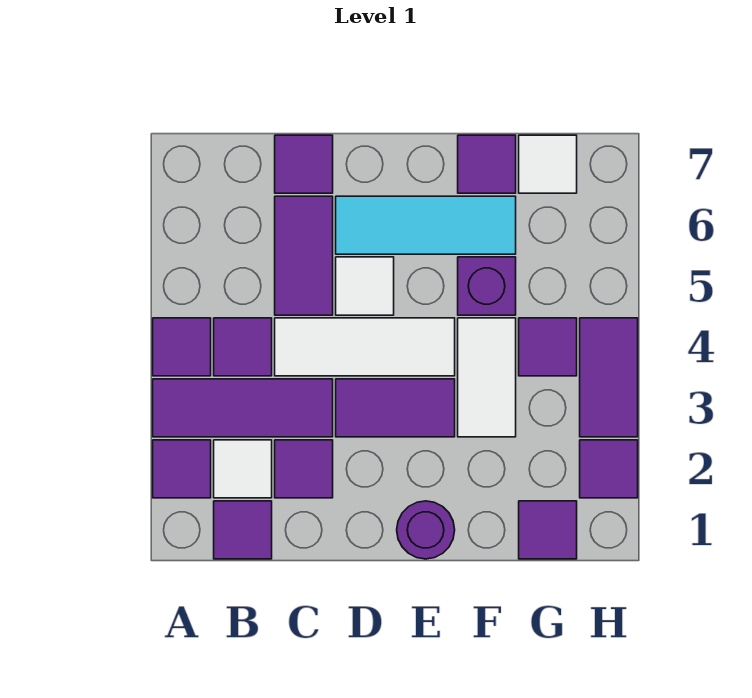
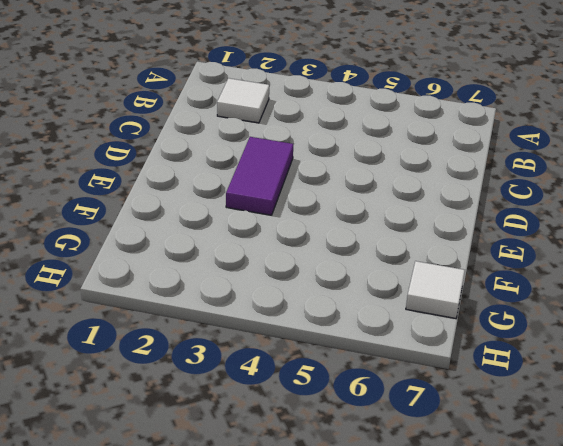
none -> purple tile A2 level 1
none -> purple tile A3:C3 level 1
none -> purple tile A4 level 1

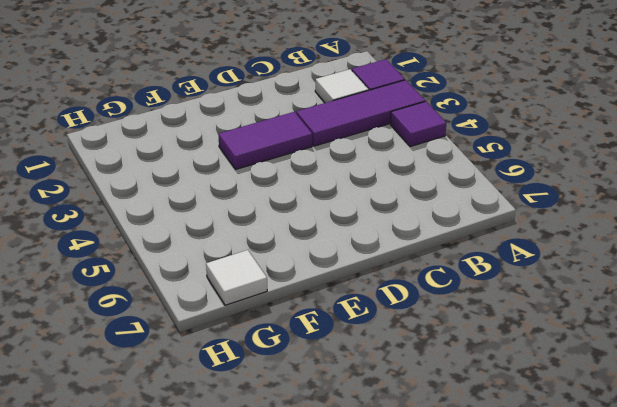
none -> purple tile B1 level 1
none -> purple tile B4 level 1
none -> purple tile C2 level 1

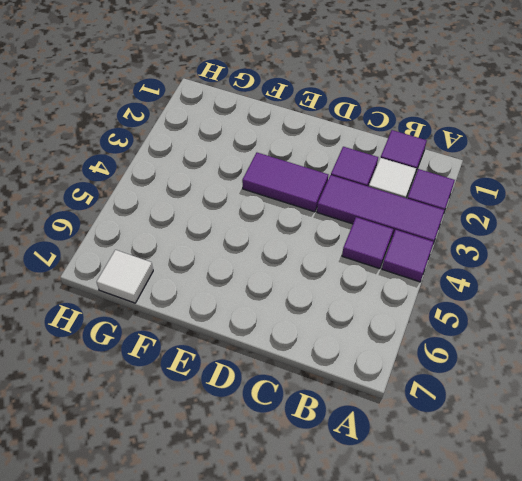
none -> white tile C4:E4 level 1
none -> purple tile C5:C6 level 1
none -> purple tile C7 level 1

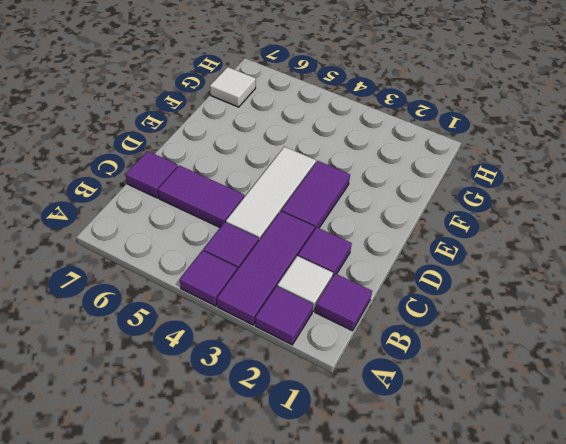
none -> white tile D5 level 1
none -> cyan tile D6:F6 level 1
none -> purple round brick E1 level 1

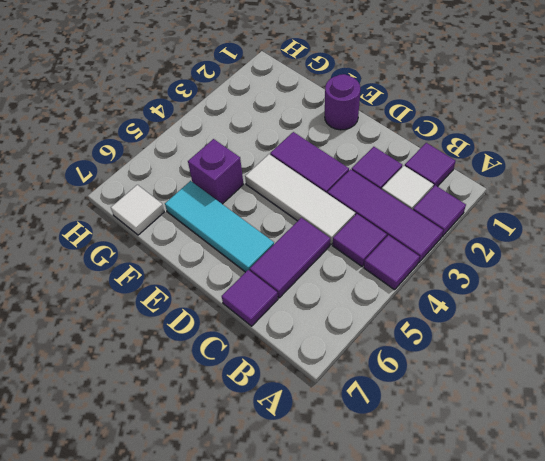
none -> white tile D5 level 1
none -> white tile F3:F4 level 1
none -> purple tile F7 level 1

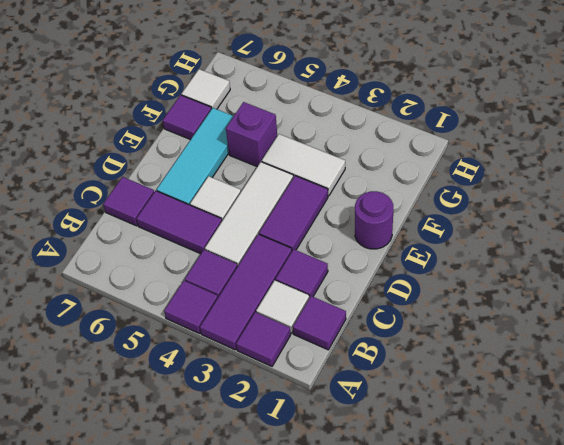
none -> purple tile G1 level 1
none -> purple tile G4 level 1
none -> purple tile H2 level 1

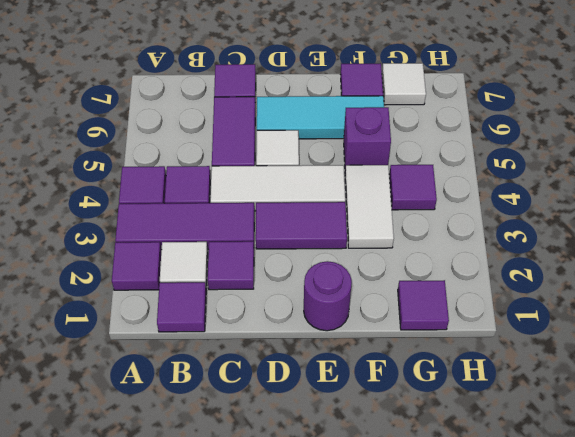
none -> purple tile H2 level 1
none -> purple tile H3:H4 level 1

